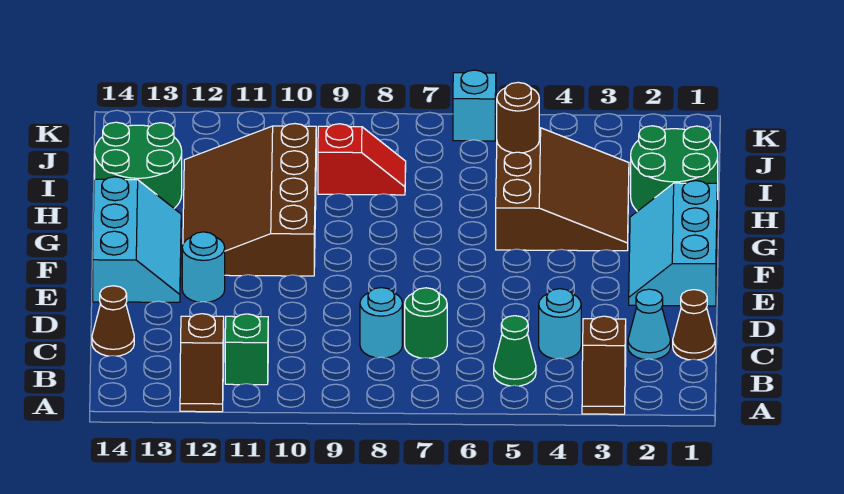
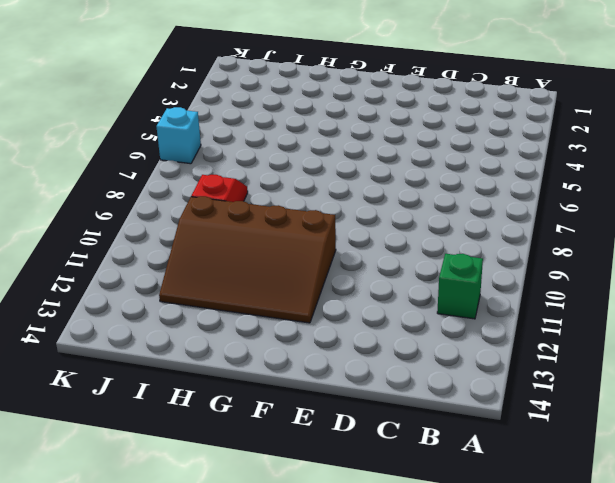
none -> brown slope A3:B3 level 1 top B
none -> brown slope A12:B12 level 1 top B
none -> green cone B5 level 1

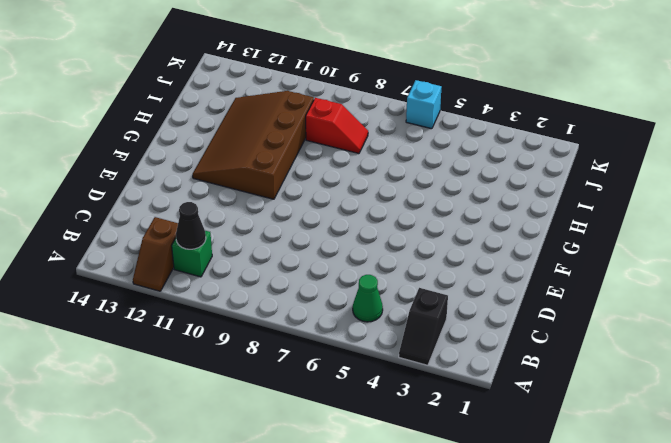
black slope A3:B3 level 1 top B -> brown slope A3:B3 level 1 top B
black cone B11 level 2 -> none
none -> brown cone C1 level 1
none -> cyan cone C2 level 1
none -> cyan round brick C4 level 1

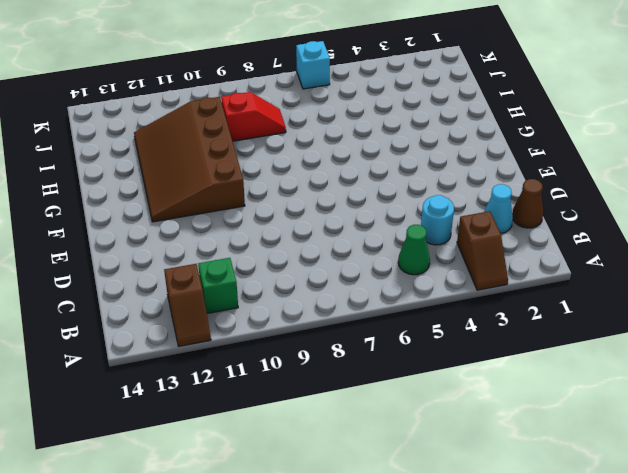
none -> green round brick C7 level 1
none -> cyan round brick C8 level 1
none -> brown cone C14 level 1

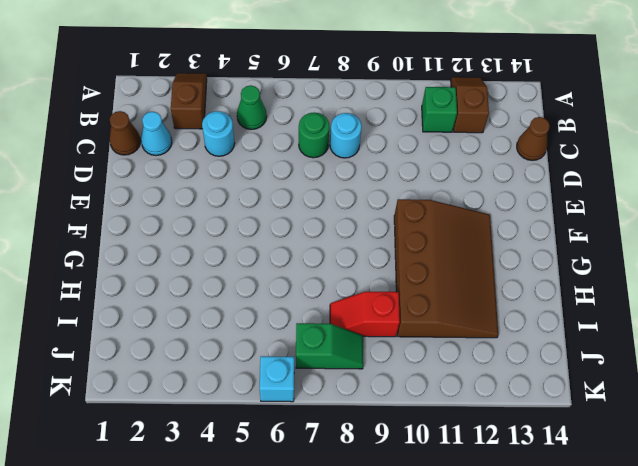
green slope J7:J8 level 1 top 7 -> none
none -> cyan slope E1:G2 level 1 top 1
none -> cyan round brick E12 level 1
none -> cyan slope E13:G14 level 1 top 14

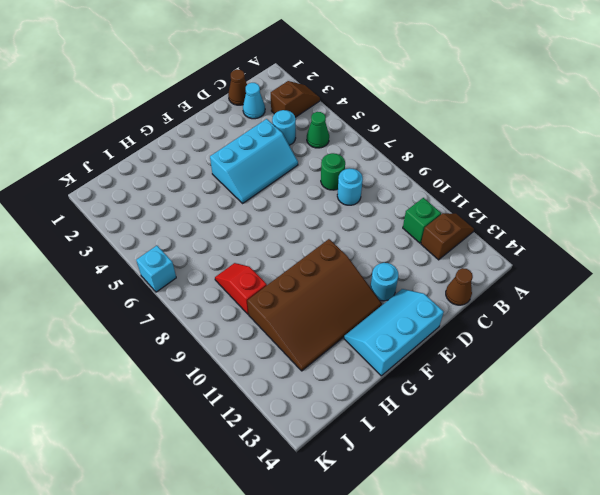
cyan slope D4:F5 level 1 top 4 -> cyan slope E1:G2 level 1 top 1
none -> brown slope G3:I5 level 1 top 5
none -> green round brick H1:I2 level 1
none -> green round brick H13:I14 level 1

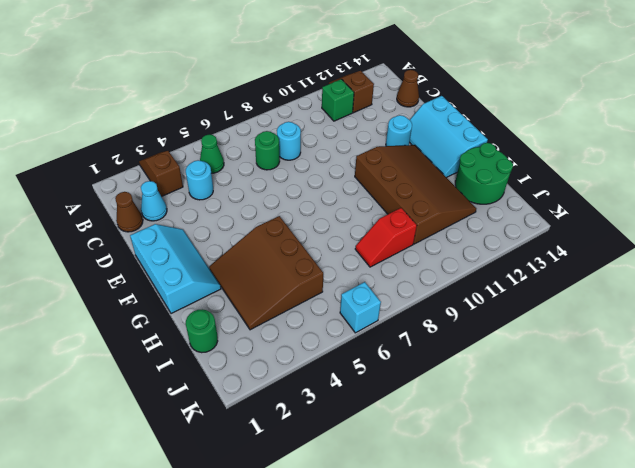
green round brick I1 level 1 -> green round brick H1:I2 level 1
none -> brown round brick I5 level 2

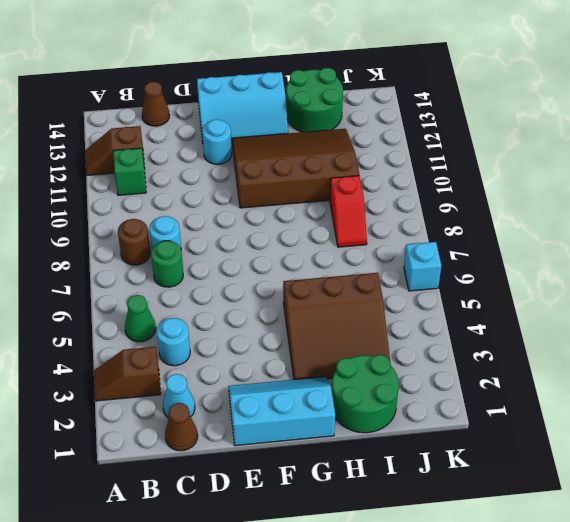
brown round brick B8 level 1 -> brown round brick I5 level 2

